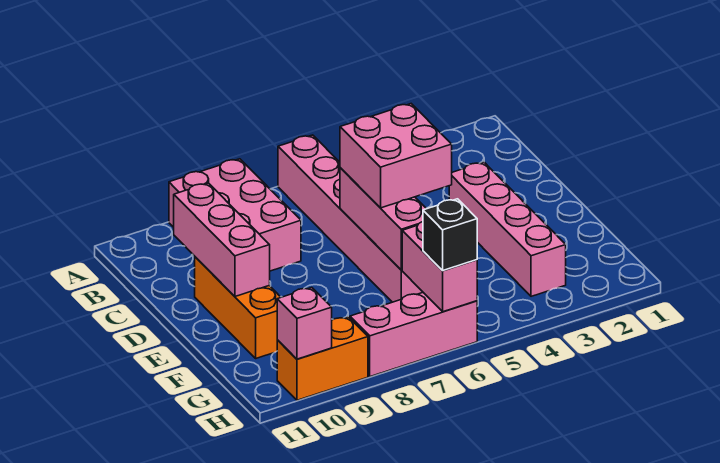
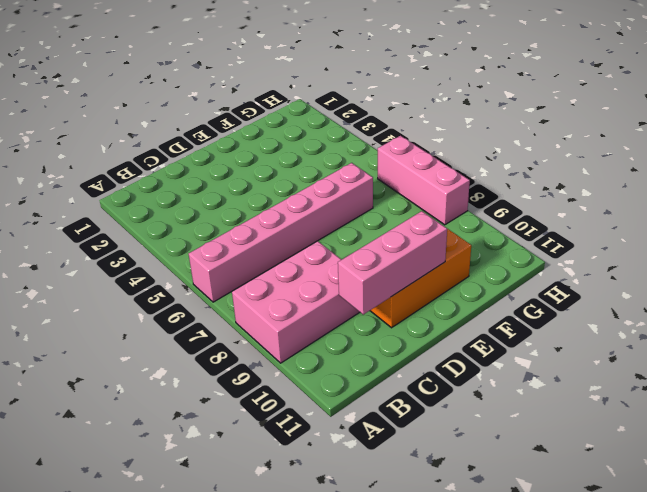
none -> pink brick D3:G3 level 1
none -> orange brick H9:H10 level 1
none -> pink brick D6:F6 level 2

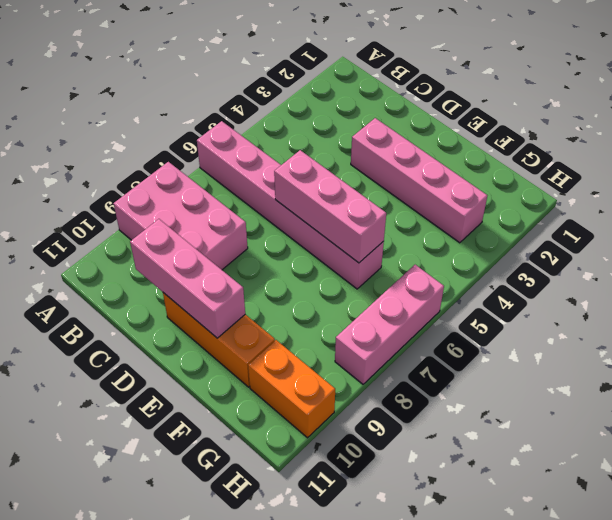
orange brick G10:H10 level 1 -> orange brick H9:H10 level 1
none -> pink brick G6:H6 level 2
none -> pink brick H10 level 2
none -> pink brick D5:E6 level 3

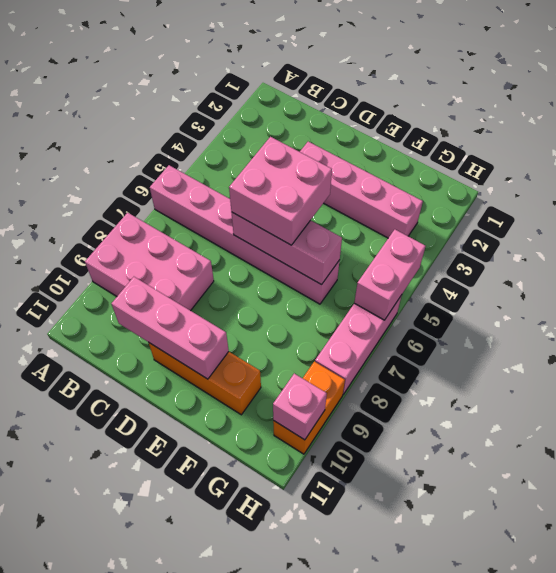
pink brick H5:H6 level 2 -> pink brick G6:H6 level 2
none -> black brick H6 level 3

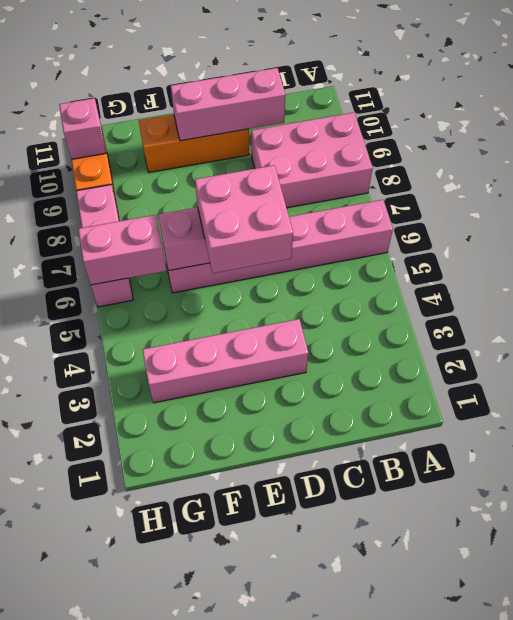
none -> black brick H6 level 3

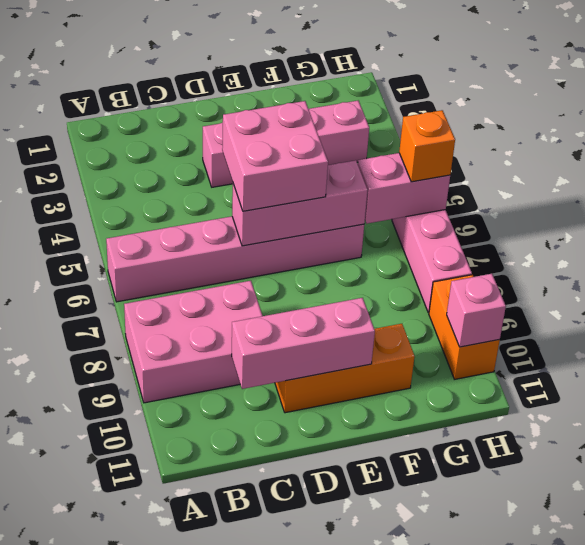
orange brick H6 level 3 -> black brick H6 level 3

